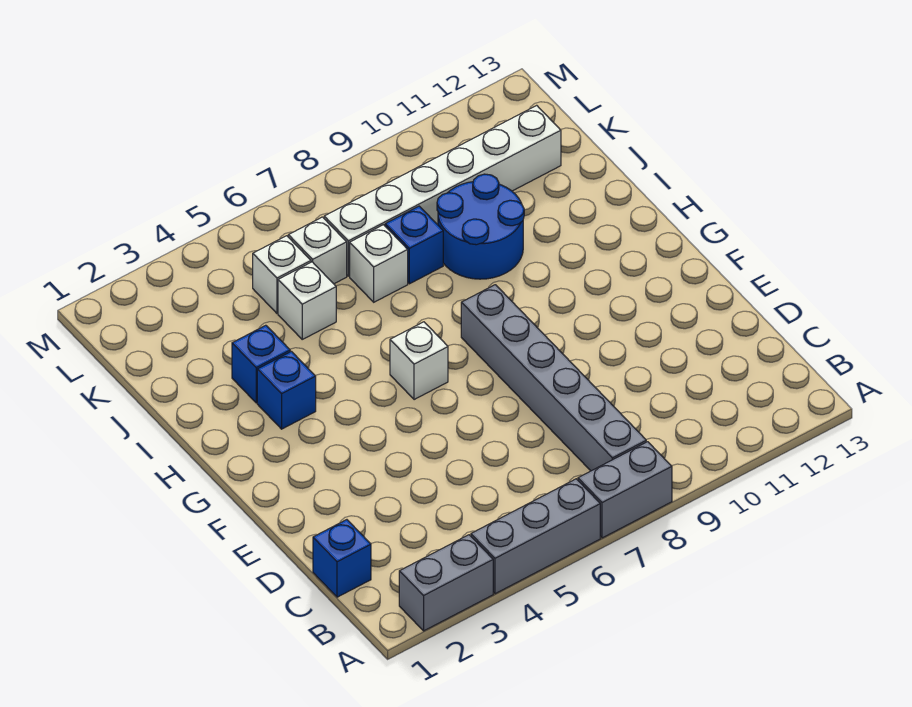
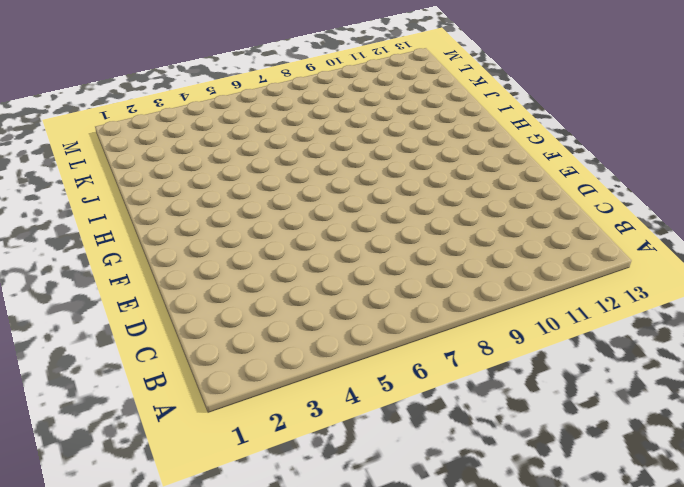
none -> grey brick A2:A3 level 1
none -> grey brick A4:A6 level 1
none -> grey brick A7:A8 level 1

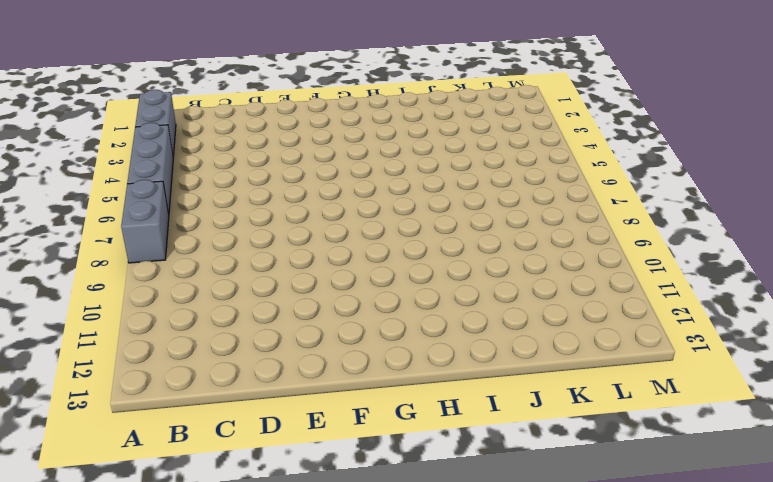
none -> grey brick B8:G8 level 1
none -> blue brick C1 level 1
none -> white brick G6 level 1

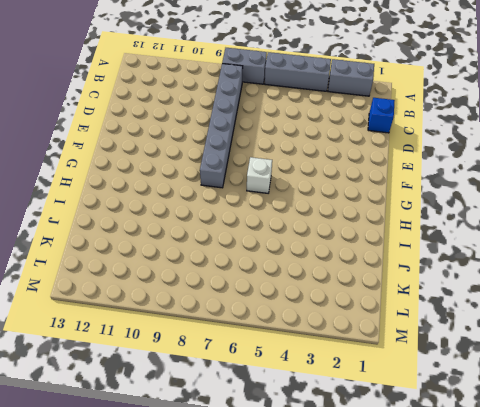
none -> blue brick H3 level 1
none -> blue brick I3 level 1
none -> blue round brick I9:J10 level 1

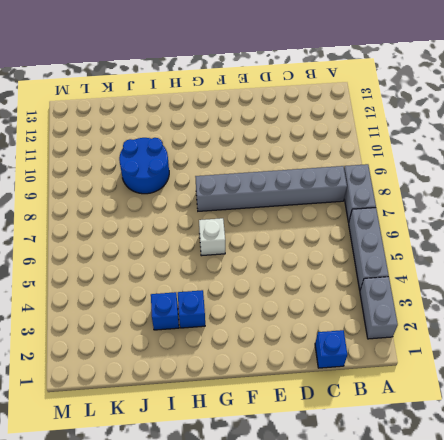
none -> white brick J5 level 1
none -> white brick J7 level 1
none -> blue brick J8 level 1

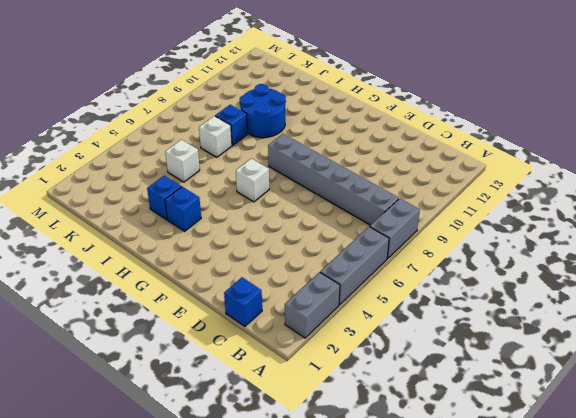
none -> white brick K5 level 1
none -> white brick K6 level 1
none -> white brick K7:K12 level 1

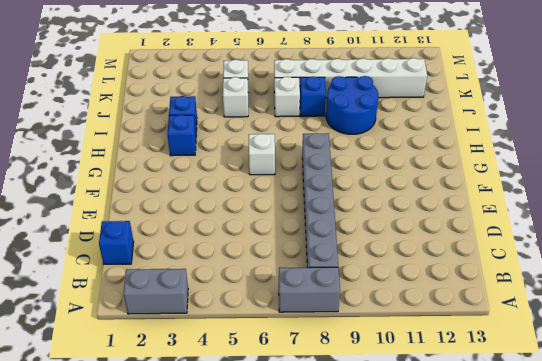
none -> grey brick A4:A6 level 1
none -> white brick K6 level 1

